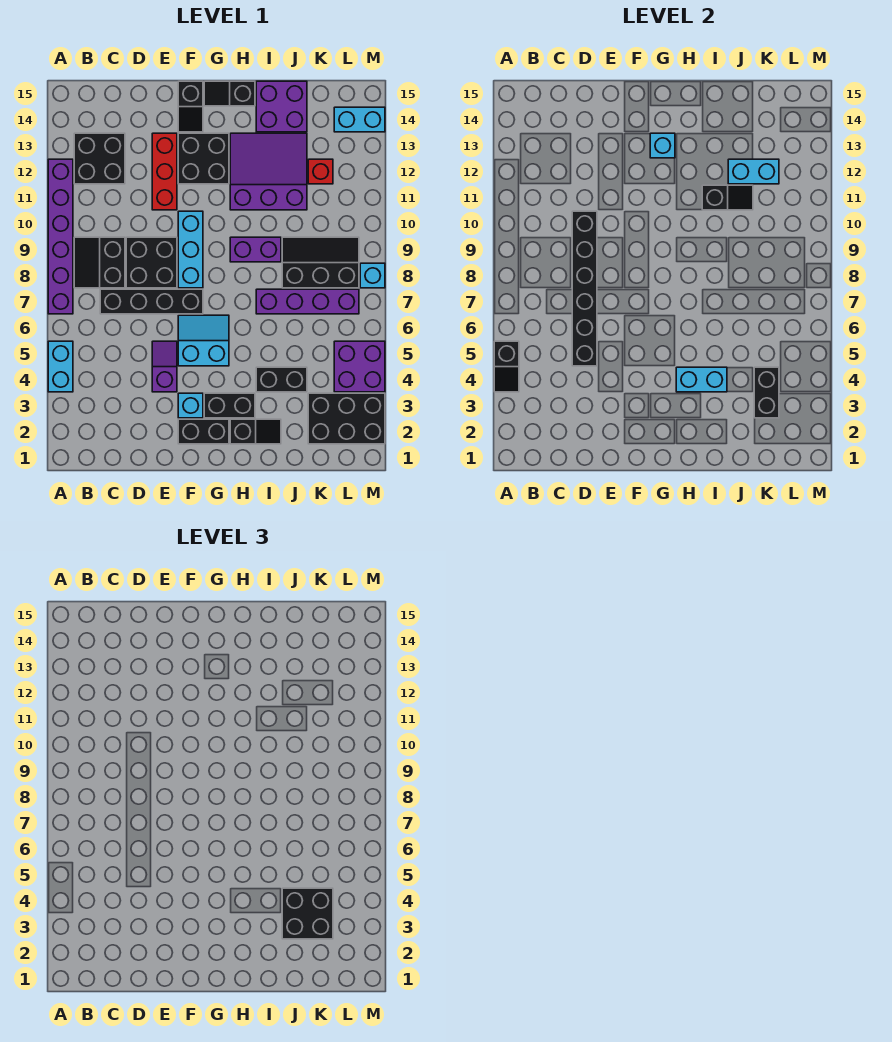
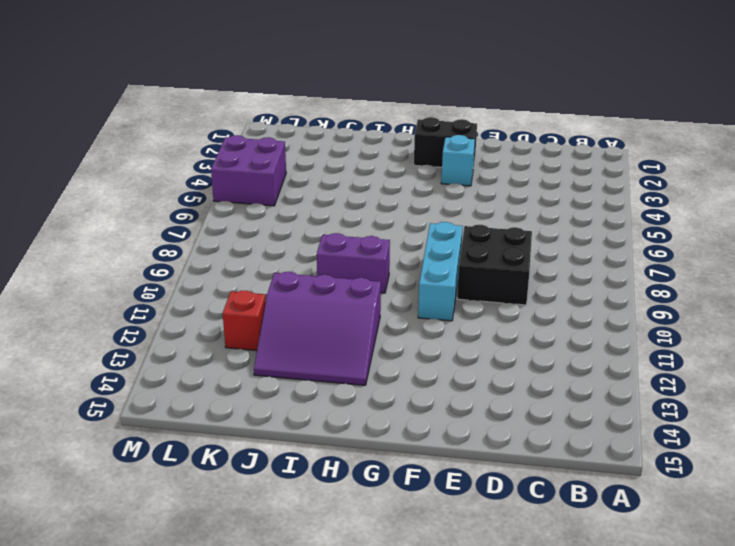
none -> cyan brick A4:A5 level 1
none -> purple brick A7:A12 level 1
none -> black slope B8:C9 level 1 top C
none -> black brick B12:C13 level 1

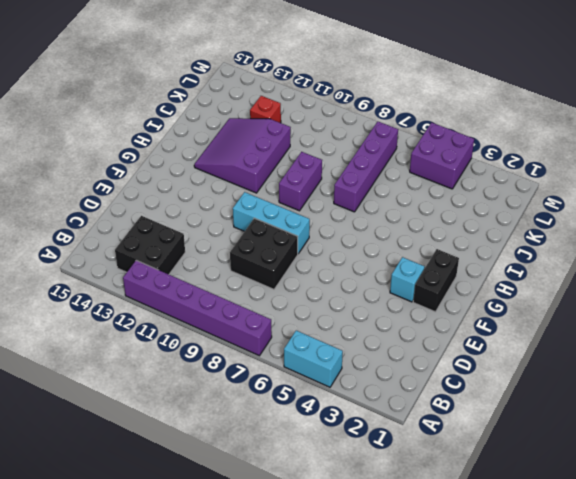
none -> black slope B8:C9 level 1 top C
none -> black brick C7:F7 level 1
none -> purple slope E4:E5 level 1 top 4
none -> red brick E11:E13 level 1

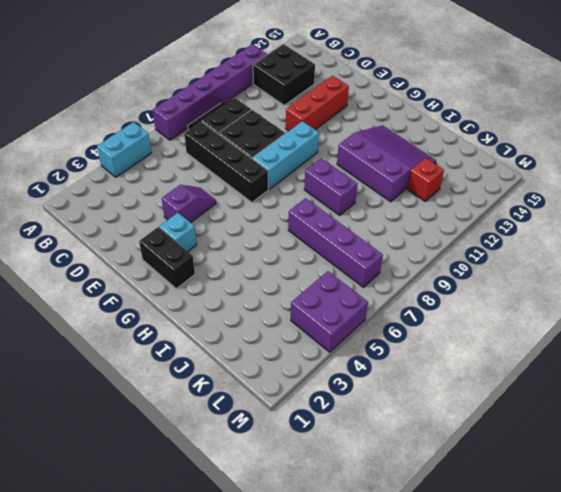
none -> cyan slope F5:G6 level 1 top 5
none -> black brick F12:G13 level 1
none -> black slope F14:F15 level 1 top 15
none -> black brick G3:H3 level 1

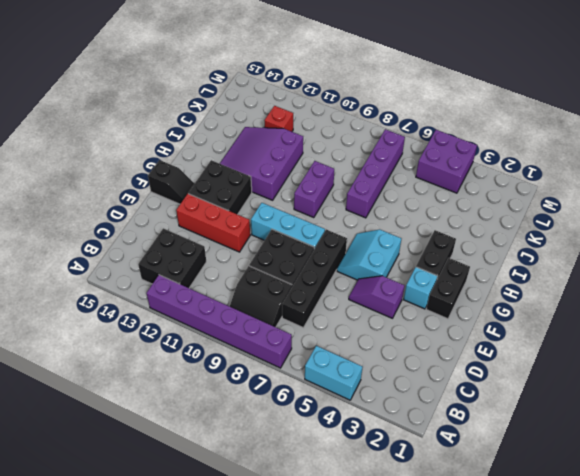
none -> black slope G15:H15 level 1 top H
none -> black slope H2:I2 level 1 top H
none -> black brick I4:J4 level 1
none -> purple brick I14:J15 level 1

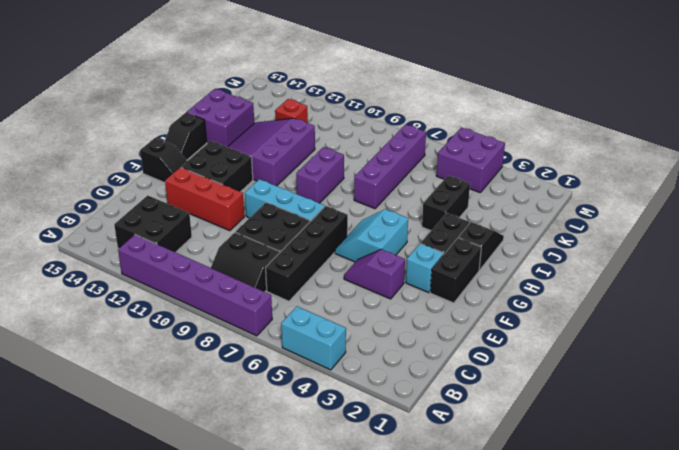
none -> black slope J8:L9 level 1 top 8
none -> black brick K2:M3 level 1
none -> cyan brick L14:M14 level 1
none -> cyan brick M8 level 1

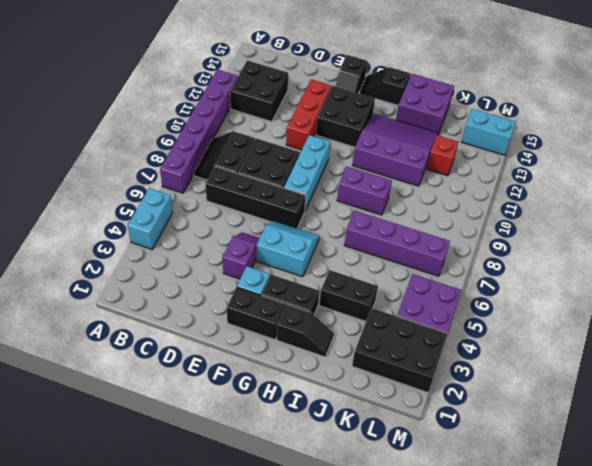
none -> black slope J8:L9 level 1 top 8
none -> cyan brick M8 level 1
none -> black slope A4:A5 level 2 top 5
none -> black brick D5:D10 level 2

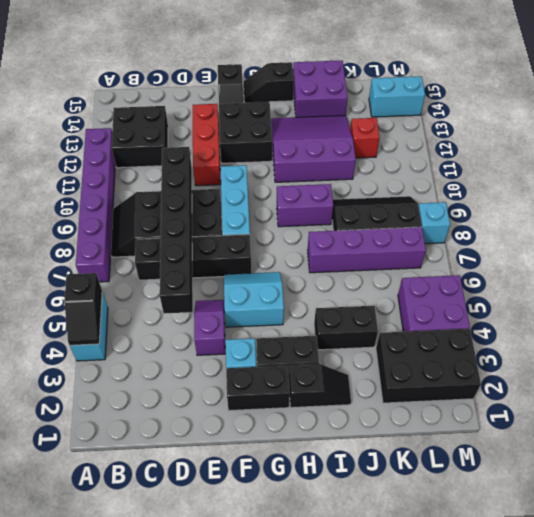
none -> cyan brick G13 level 2
none -> cyan brick H4:I4 level 2
none -> black slope I11:J11 level 2 top I
none -> cyan brick J12:K12 level 2

